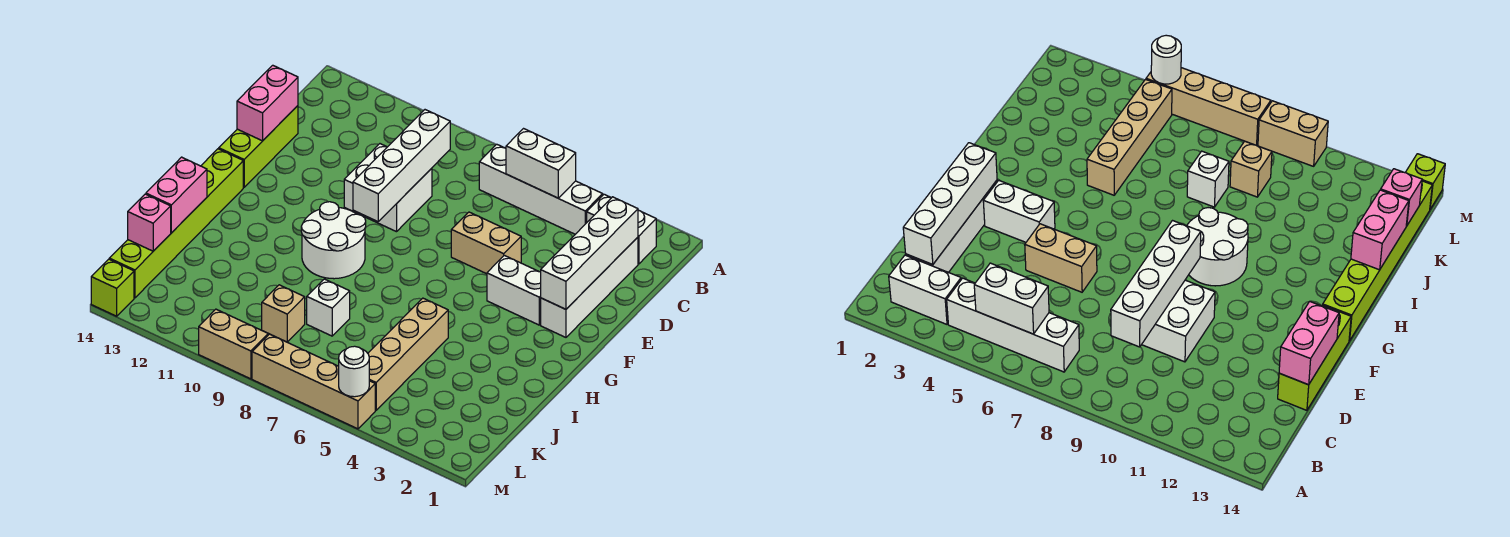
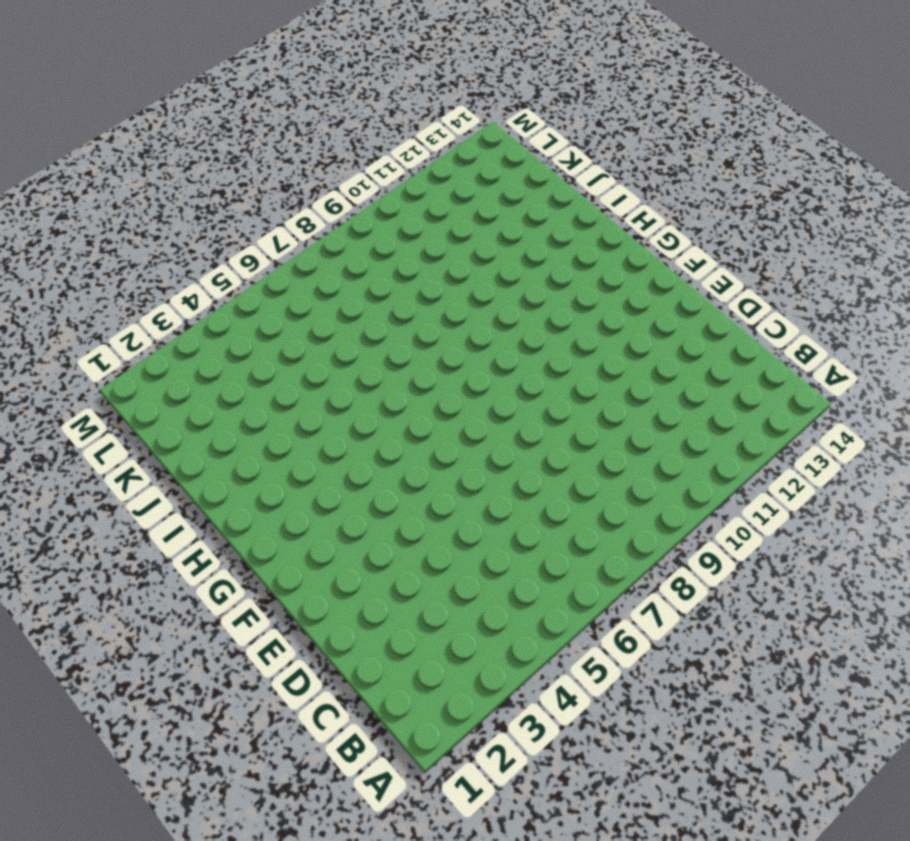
none -> white brick B2:B3 level 1
none -> white brick B4:B7 level 1
none -> white brick C2:F2 level 1

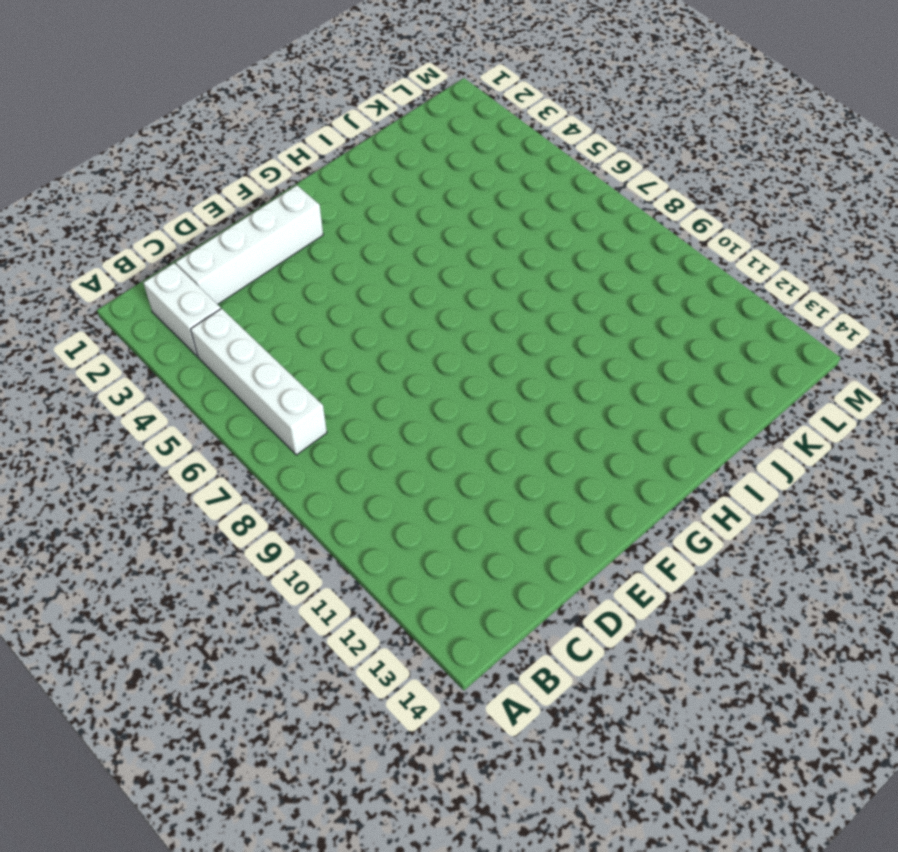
none -> white brick D9:E10 level 1
none -> lime brick D14:F14 level 1
none -> tan brick E5:E6 level 1

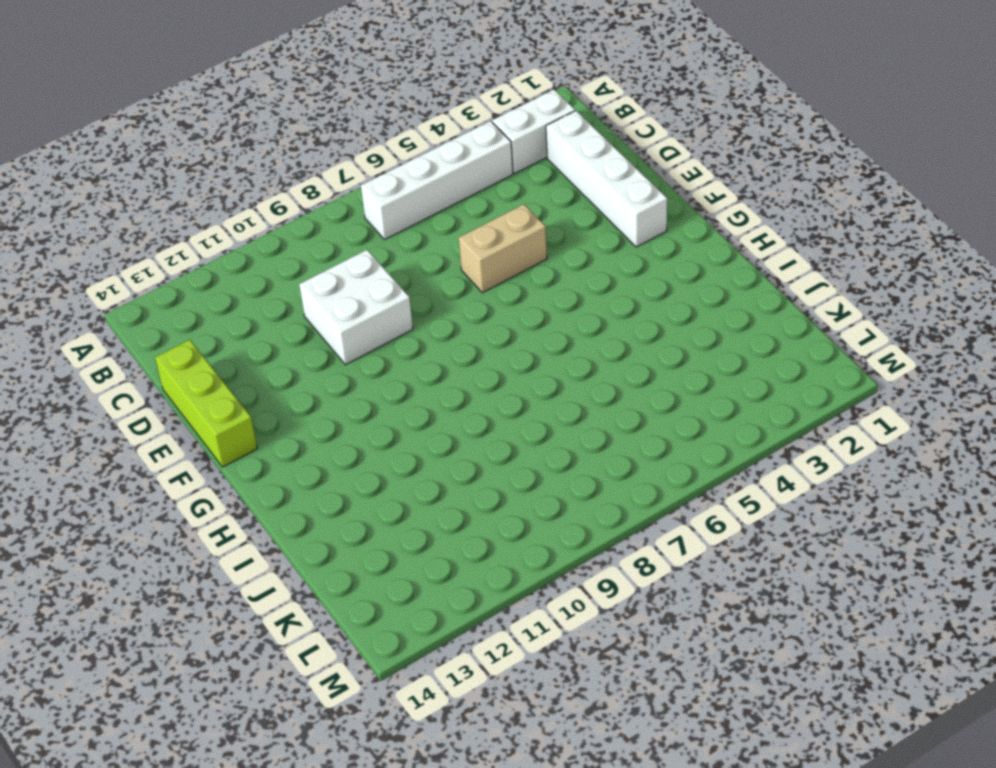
none -> white brick F3:F4 level 1
none -> white round brick G9:H10 level 1
none -> lime brick G14:L14 level 1

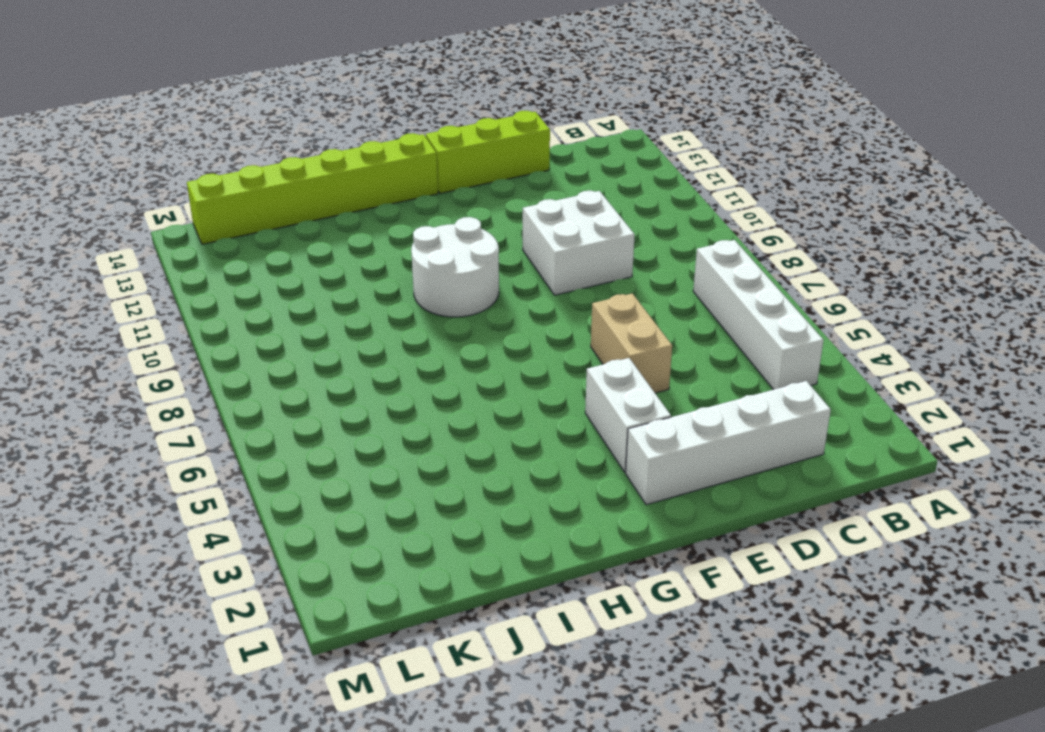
none -> white brick B2:B3 level 1
none -> tan brick I5:L5 level 1
none -> white brick J8 level 1

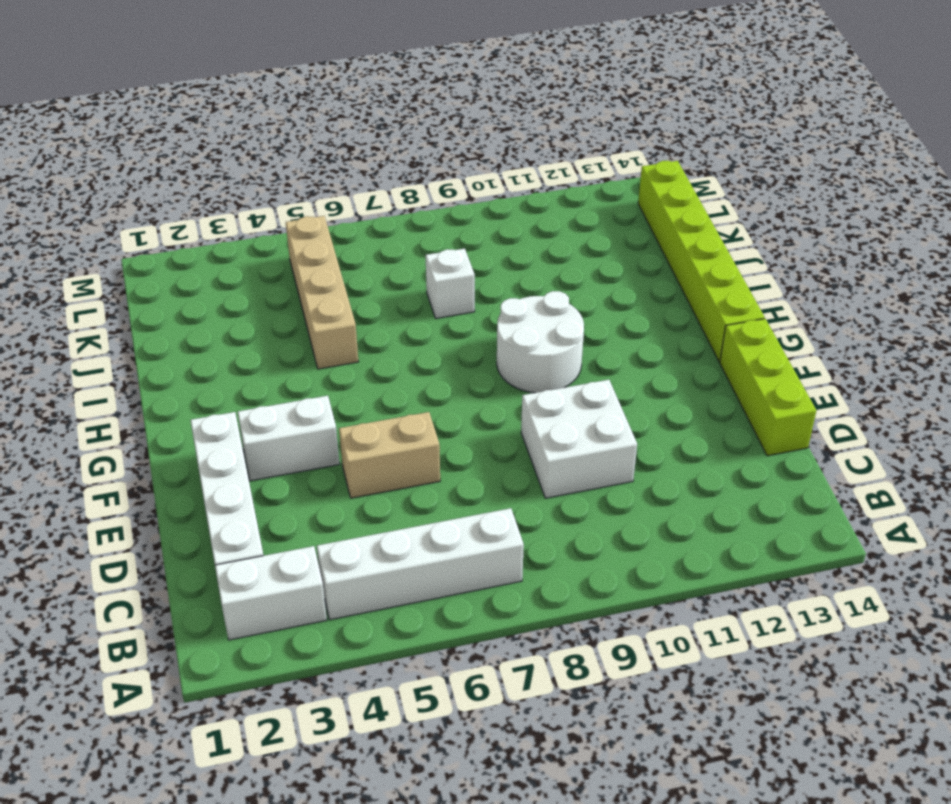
none -> tan brick K9 level 1
none -> tan brick M5:M8 level 1
none -> tan brick M9:M10 level 1

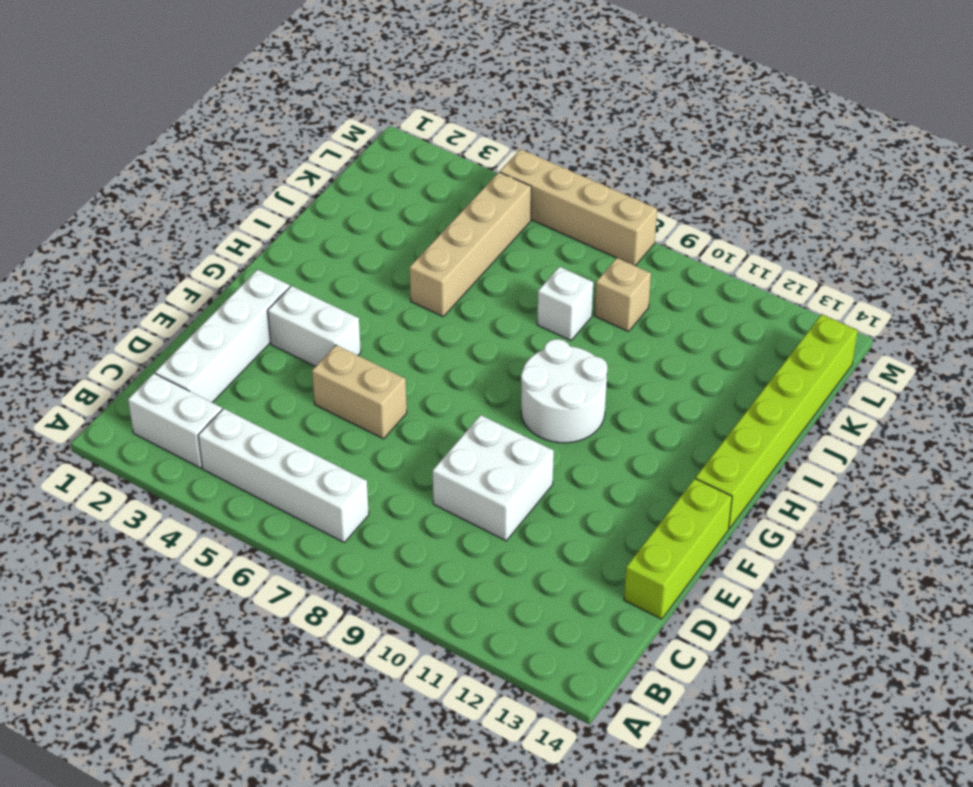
none -> tan brick M9:M10 level 1
none -> lime brick M14 level 1
none -> white brick B5:B6 level 2

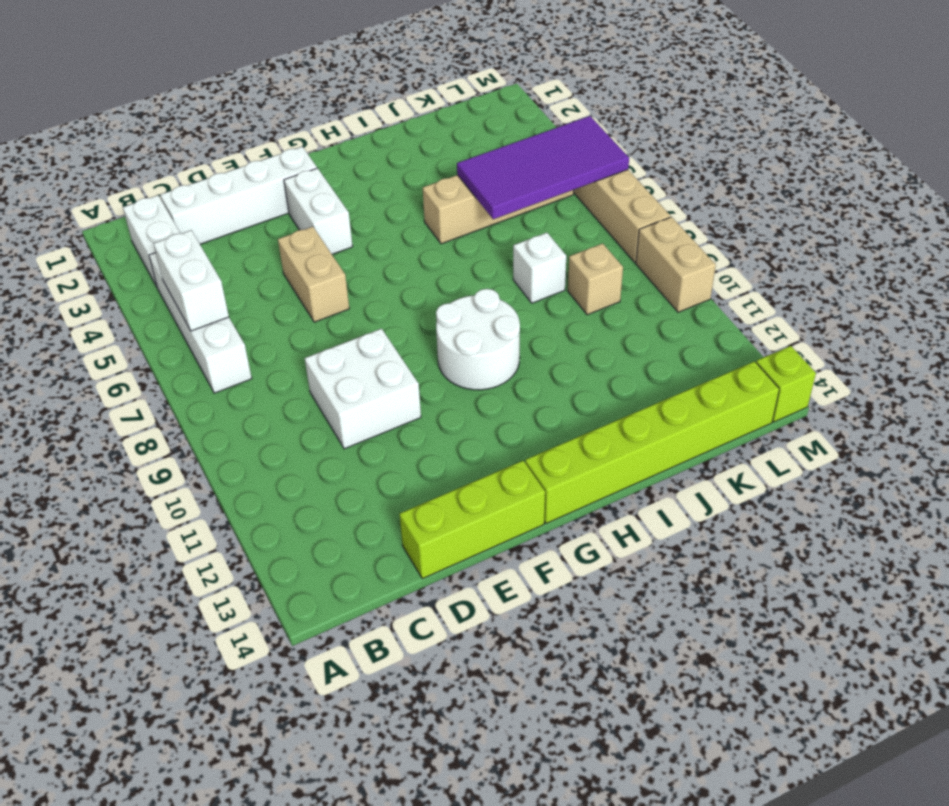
purple tile J5:M6 level 2 -> white round brick M5 level 2
none -> white brick C2:F2 level 2
none -> white brick C9:F9 level 2
none -> pink brick D14:E14 level 2

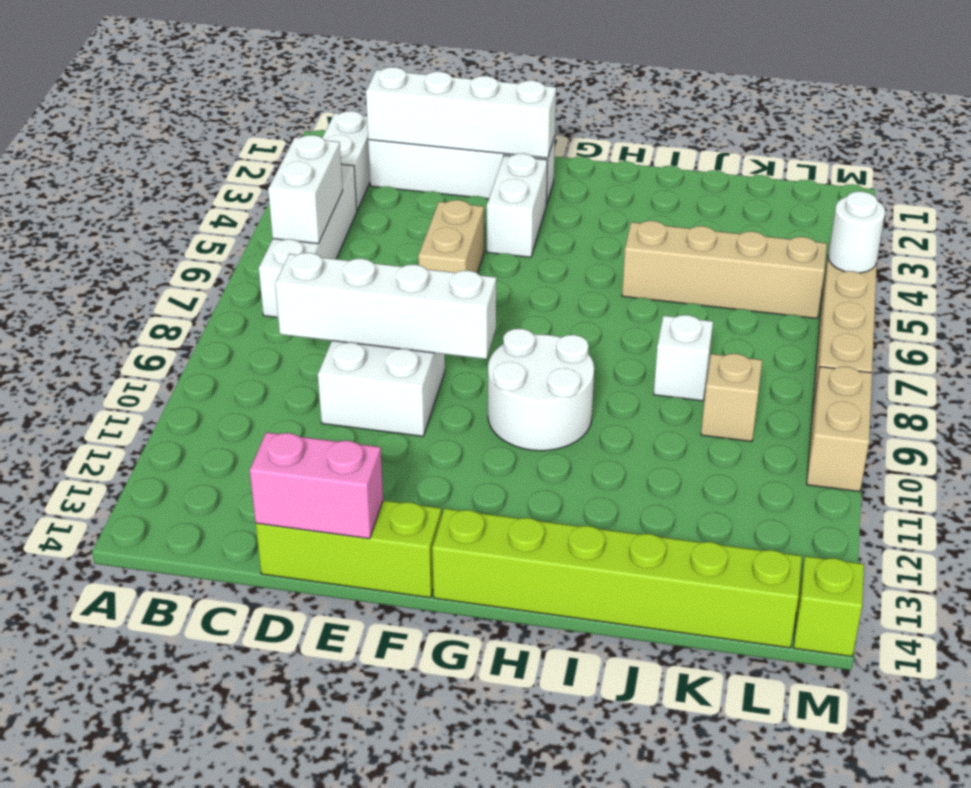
none -> pink brick I14:J14 level 2
none -> pink brick K14 level 2

